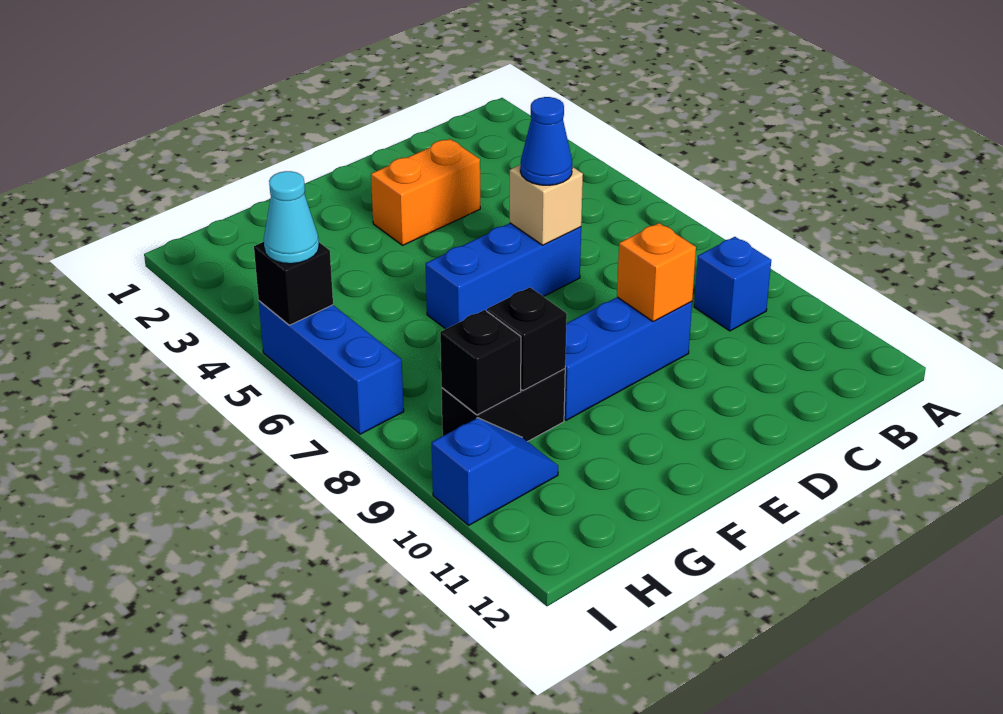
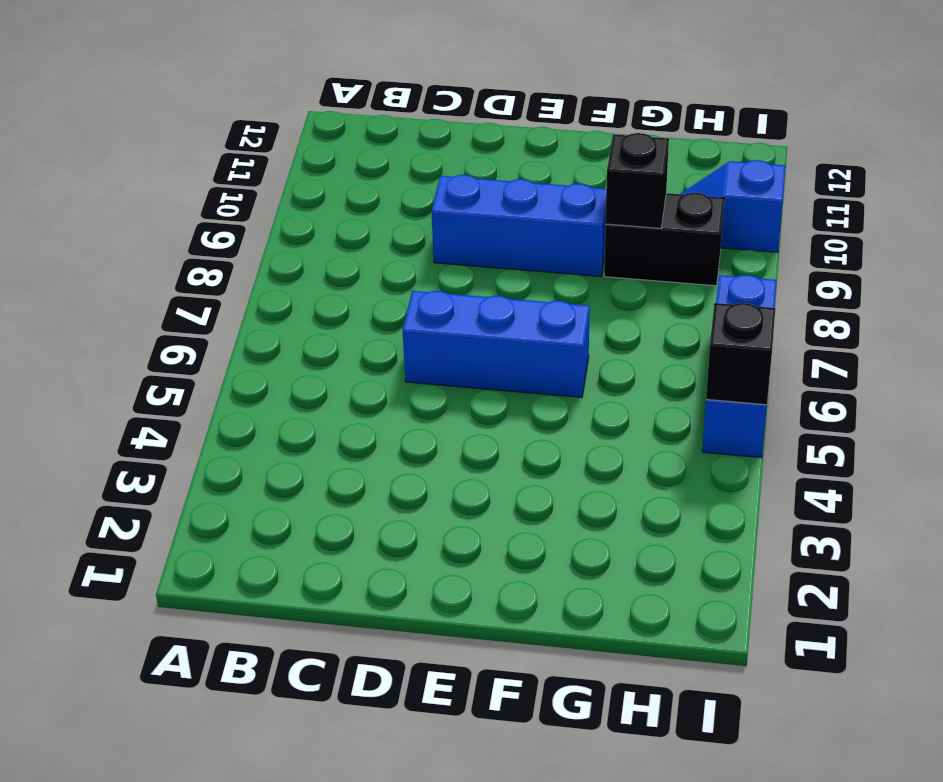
none -> blue brick B9 level 1
none -> orange brick D3:E3 level 1
none -> tan brick D6 level 2

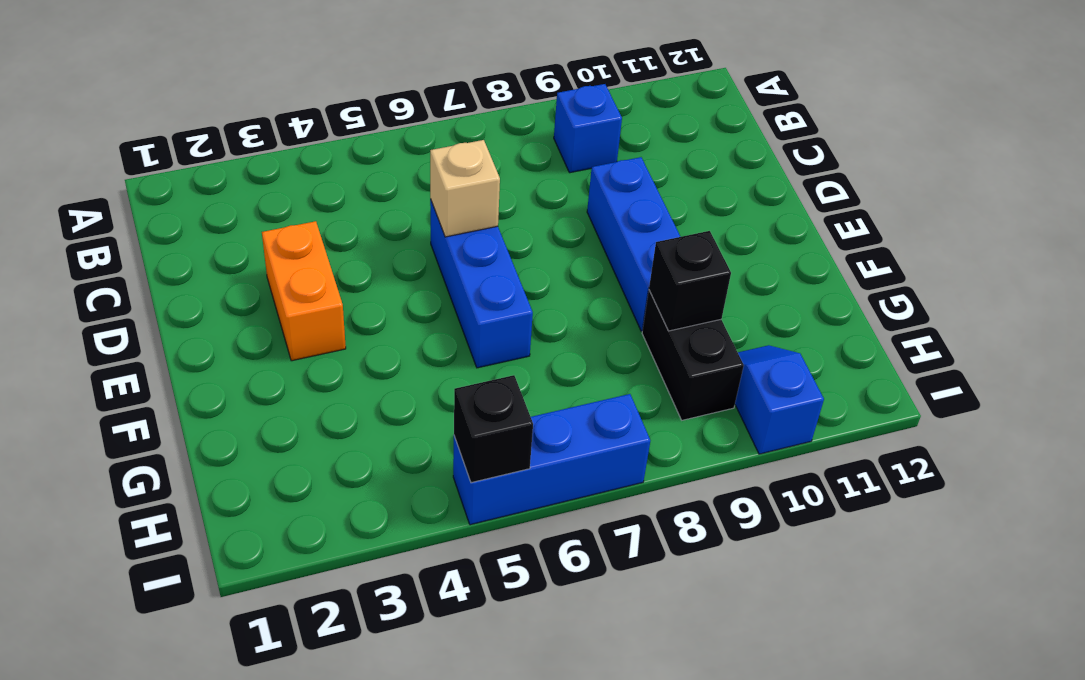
none -> orange brick D9 level 2
none -> black brick H9 level 2
none -> blue cone D6 level 3

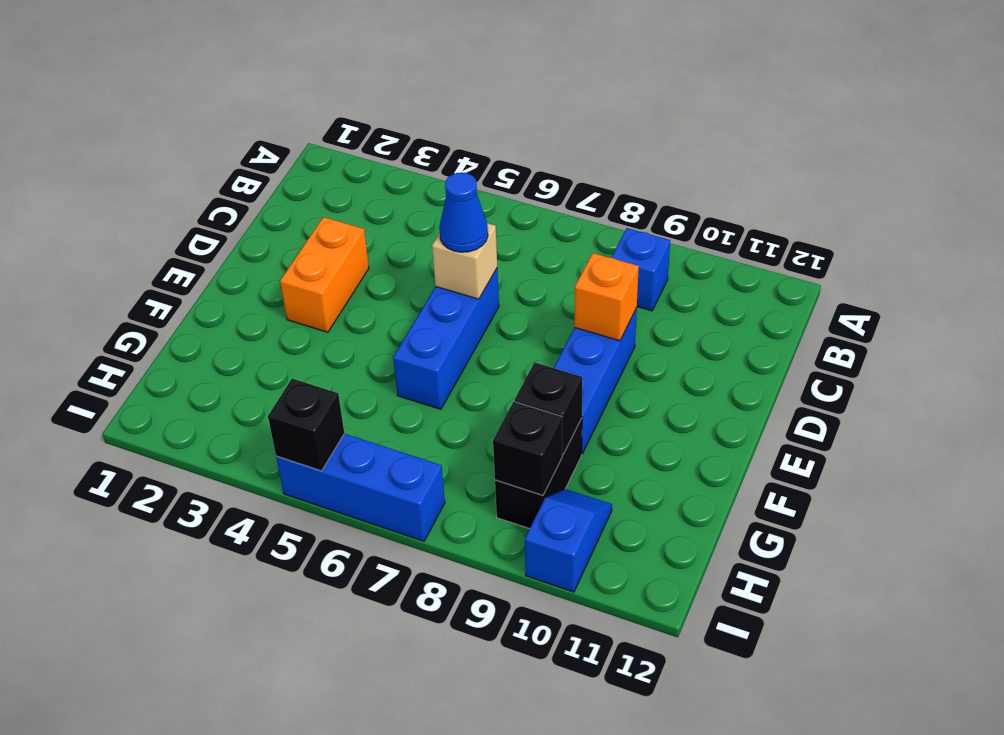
none -> cyan cone I5 level 3

